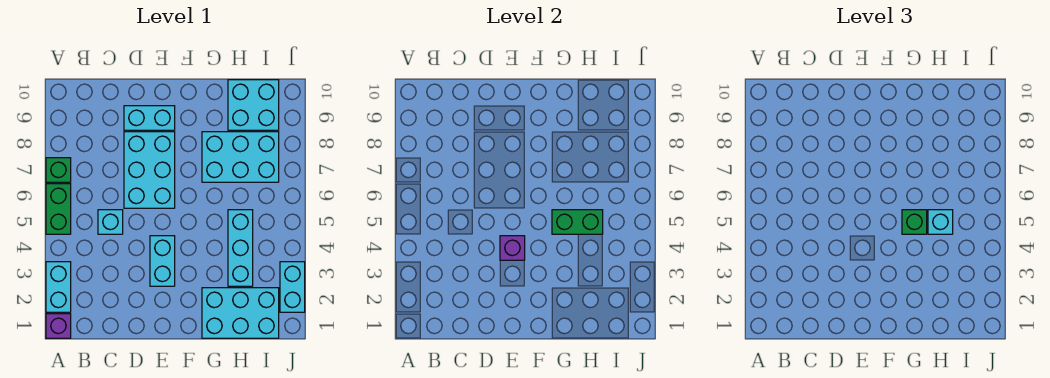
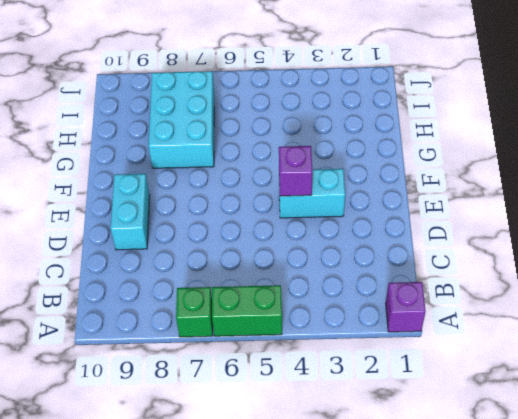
none -> cyan brick A2:A3 level 1
none -> cyan brick C5 level 1
none -> cyan brick D6:E8 level 1

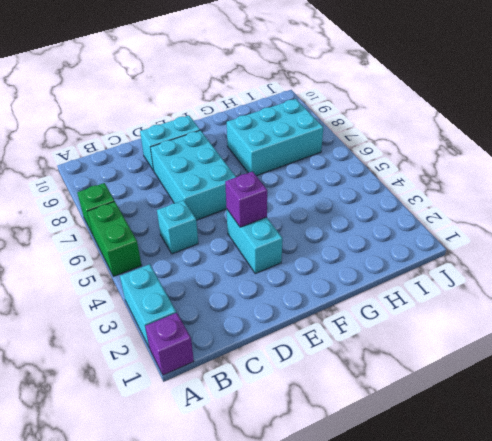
none -> cyan brick G1:I2 level 1
none -> cyan brick H3:H5 level 1
none -> cyan brick H9:I10 level 1

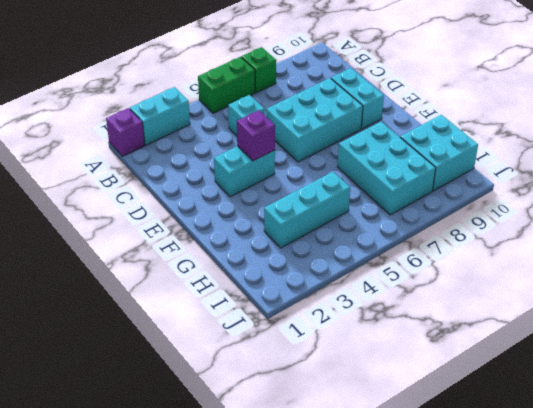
none -> cyan brick G1:I2 level 1
none -> cyan brick J2:J3 level 1
none -> green brick G5:H5 level 2

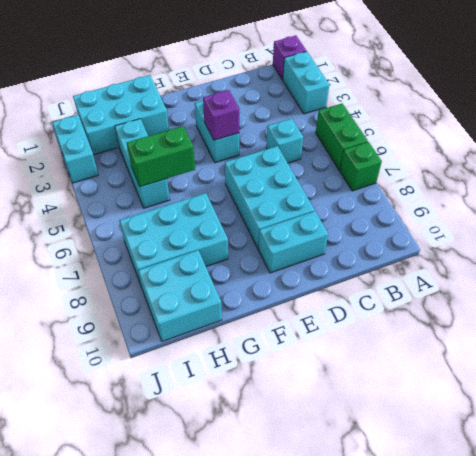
none -> green brick G5 level 3
none -> cyan brick H5 level 3

